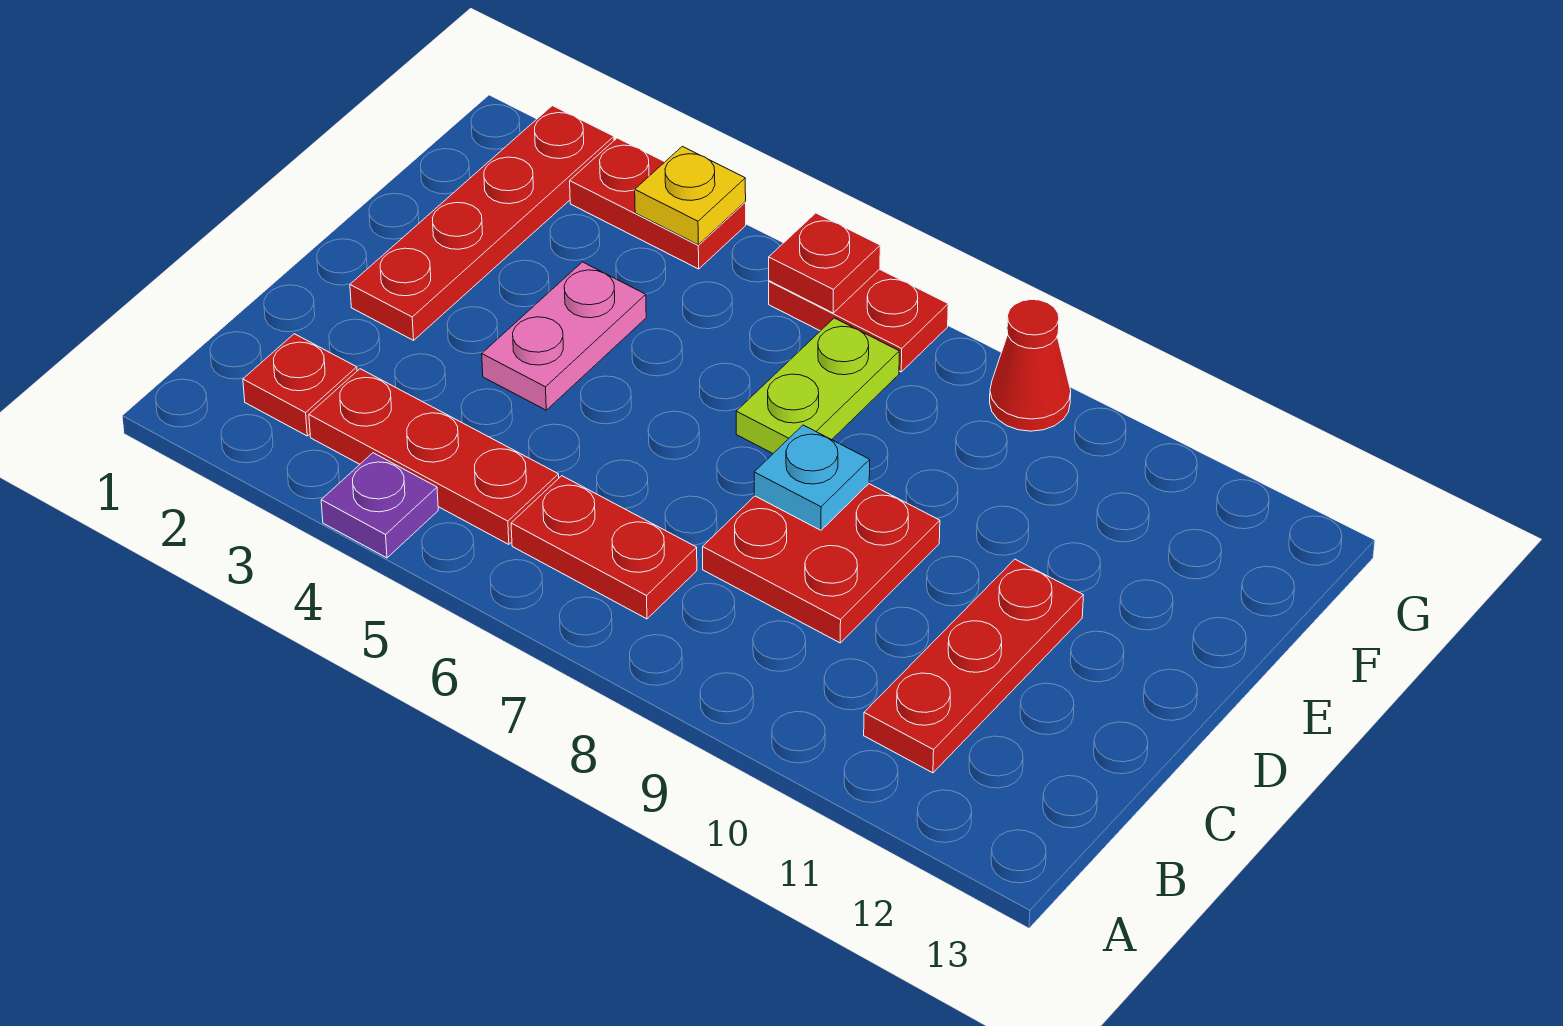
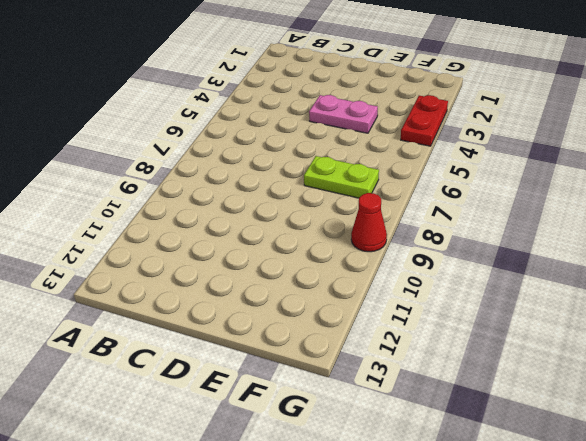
none -> purple plate A4 level 1
none -> red plate B2 level 1
none -> red plate B3:B5 level 1

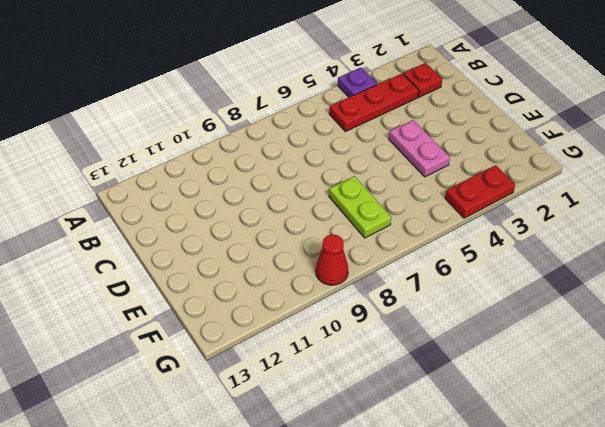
none -> red plate B6:B7 level 1
none -> red plate B11:D11 level 1
none -> red plate C8:D9 level 1

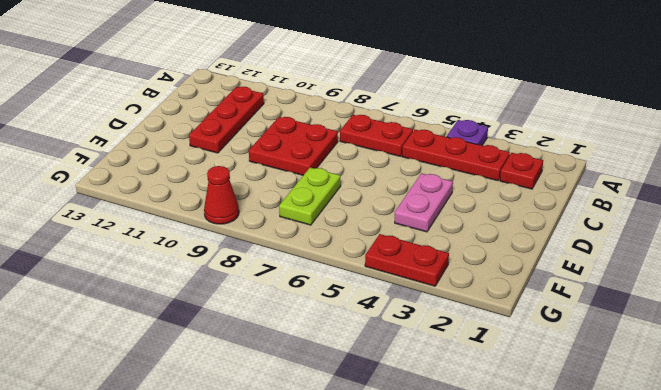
none -> red plate D2:G2 level 1
none -> red plate G6:G7 level 1
none -> cyan plate D8 level 2

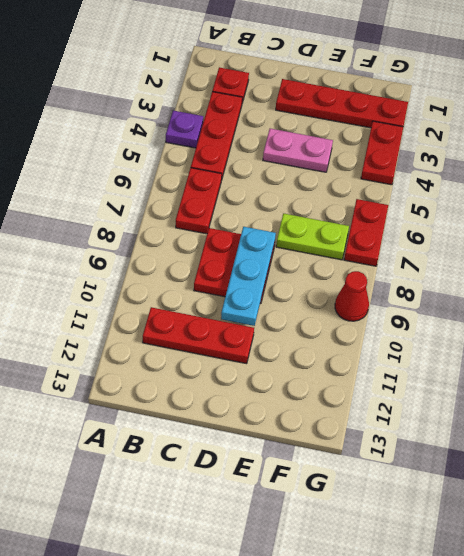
cyan plate D8:D10 level 2 -> cyan plate D8 level 2
none -> yellow plate G4 level 2
none -> red plate G6 level 2

